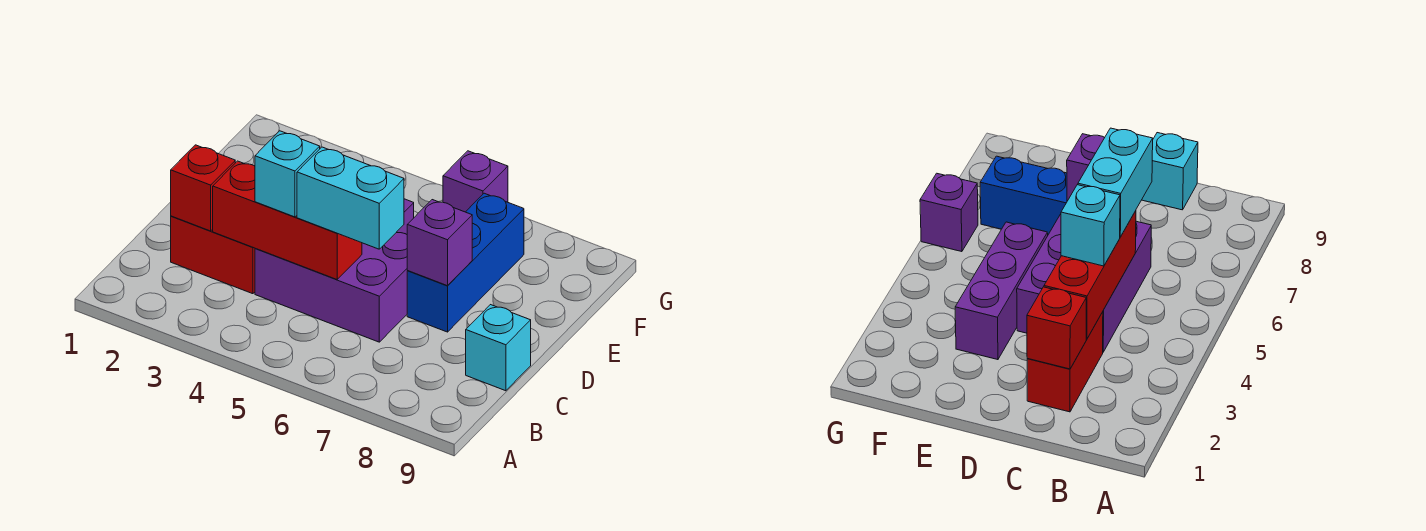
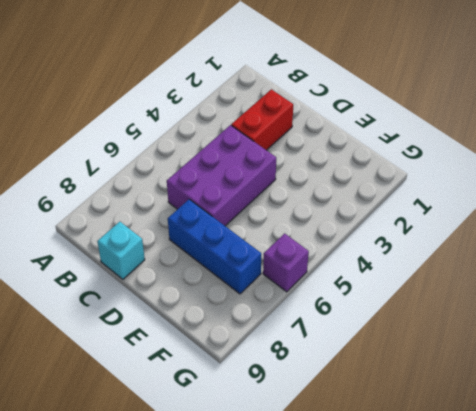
none -> purple brick E3:E5 level 1
none -> red brick C2 level 2

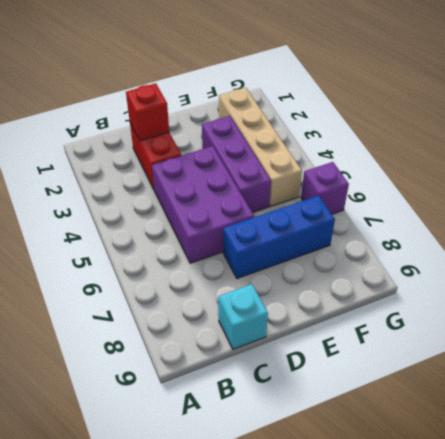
tan brick F2:F5 level 1 -> none
none -> red brick C3:C5 level 2
none -> purple brick D7 level 2

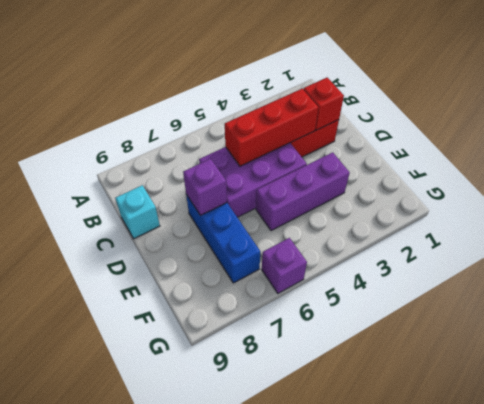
none -> cyan brick C4 level 3
none -> cyan brick C5:C6 level 3

